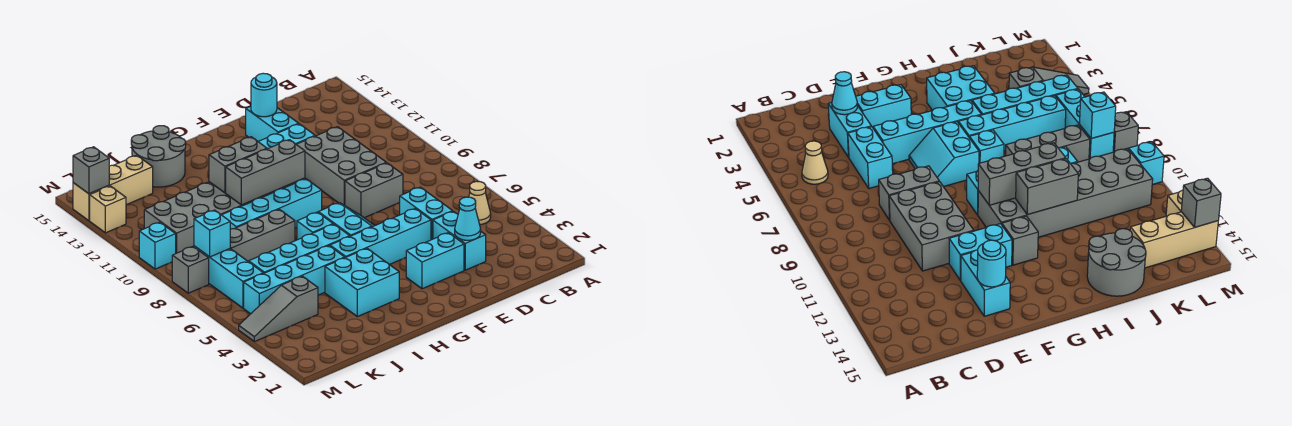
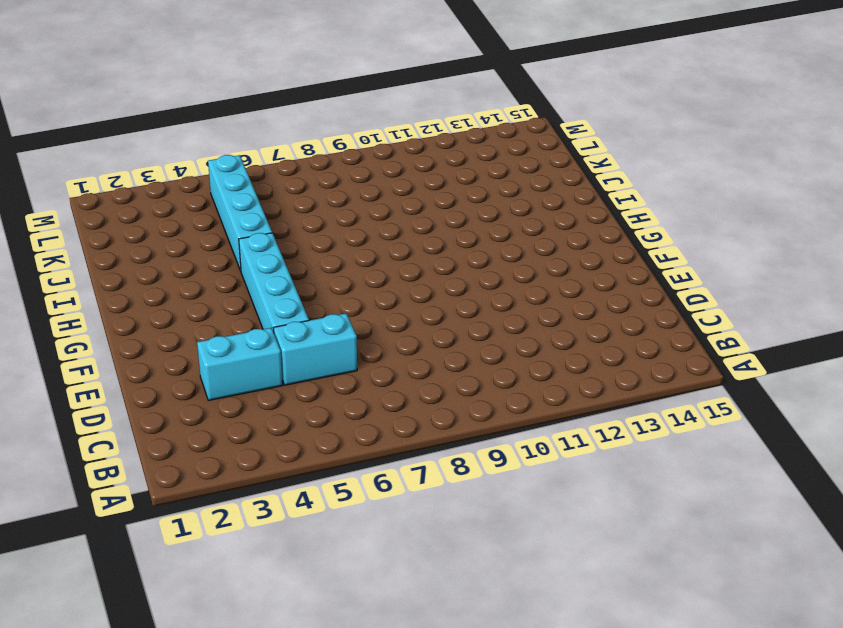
none -> tan cone B5 level 1
none -> grey brick D8:E8 level 1
none -> grey brick D9:E11 level 1
none -> cyan brick E3:F3 level 1

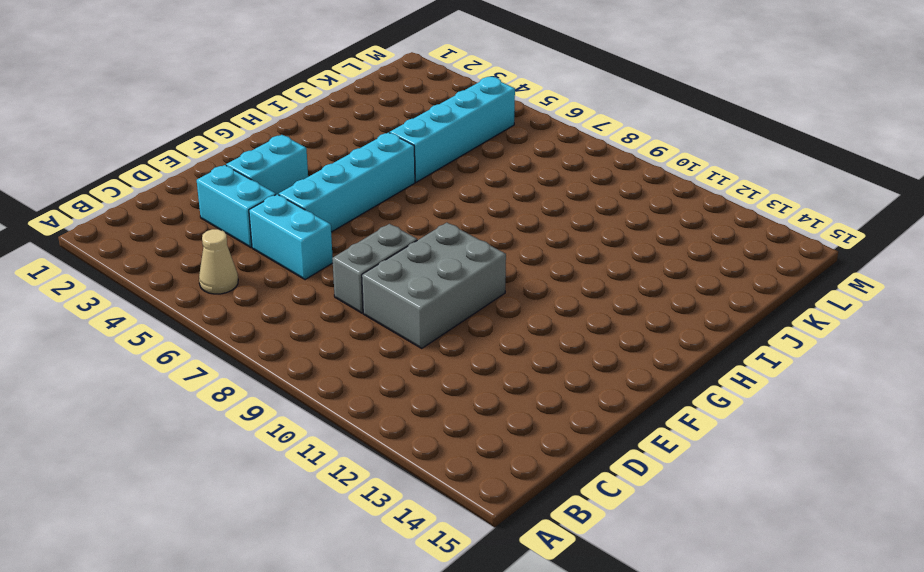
grey brick D9:F10 level 1 -> grey brick D9:E11 level 1
none -> cyan brick E12:F12 level 1
none -> cyan brick E13:E14 level 1
none -> cyan slope F6:G7 level 1 top G
none -> cyan brick G9:J9 level 1

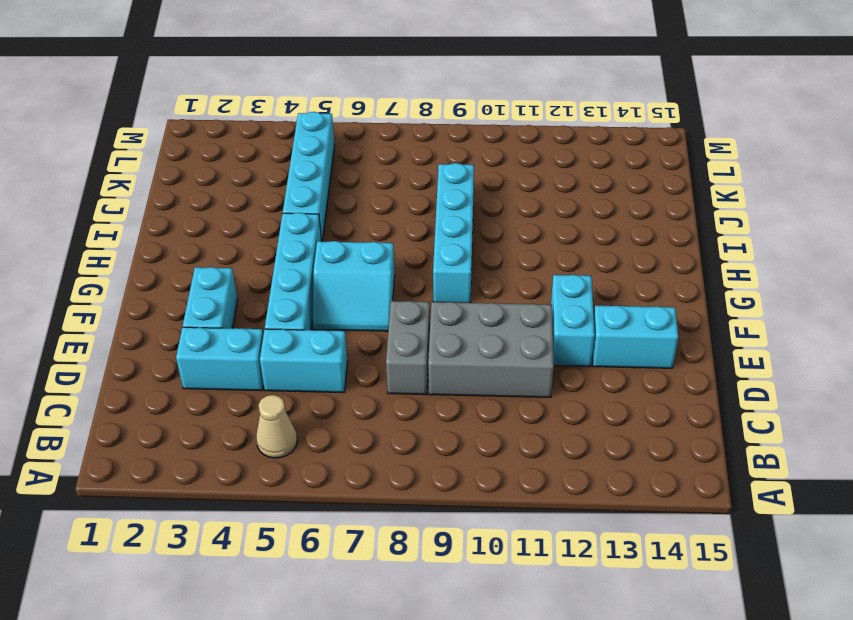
none -> grey brick G10:L11 level 1
none -> grey brick G12 level 1
none -> cyan brick H3:I4 level 1
none -> cyan brick H6:K6 level 1

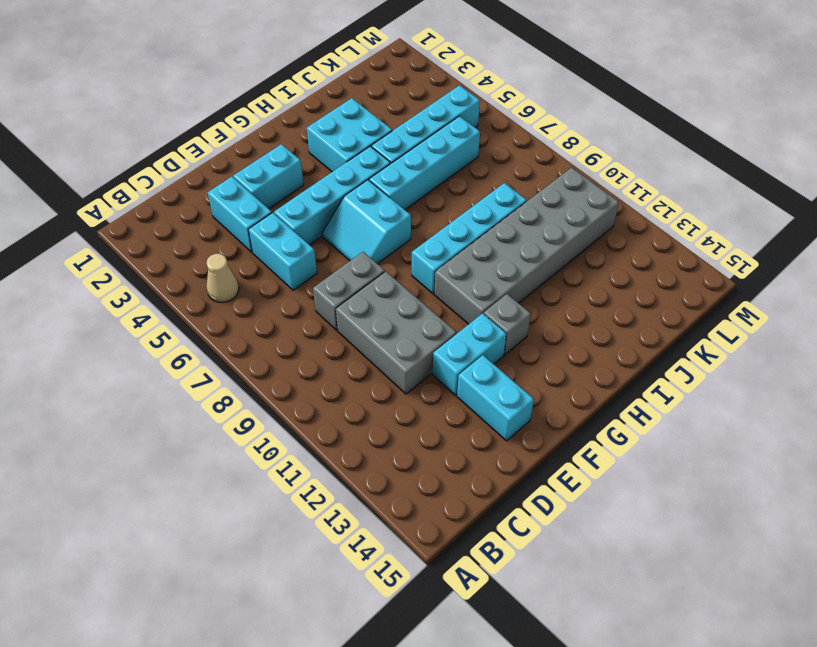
none -> cyan brick H7 level 1
none -> grey brick I8:K8 level 1
none -> grey round brick I14:J15 level 1
none -> grey slope K4:M4 level 1 top K

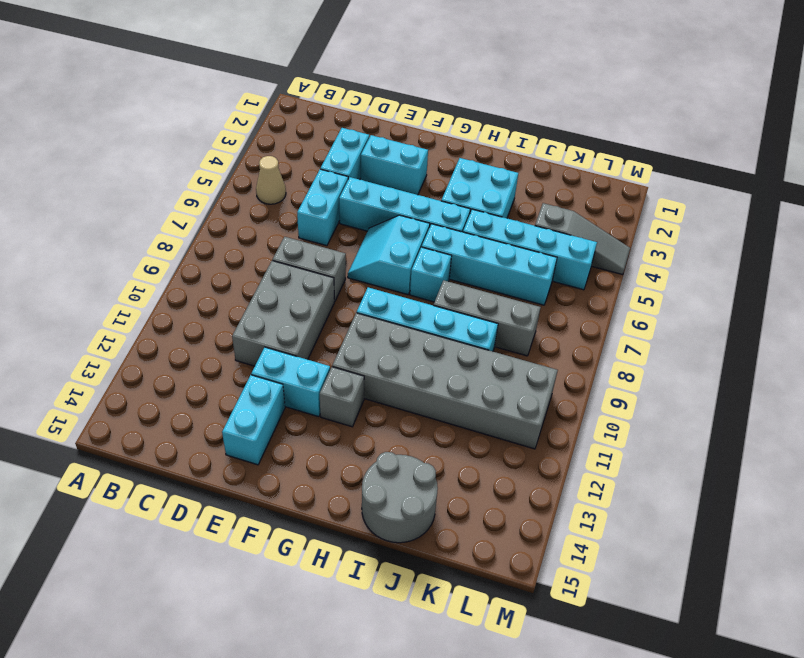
none -> tan brick K14:M14 level 1
none -> cyan brick L6:L8 level 1
none -> grey brick M8 level 1
none -> cyan brick M10 level 1

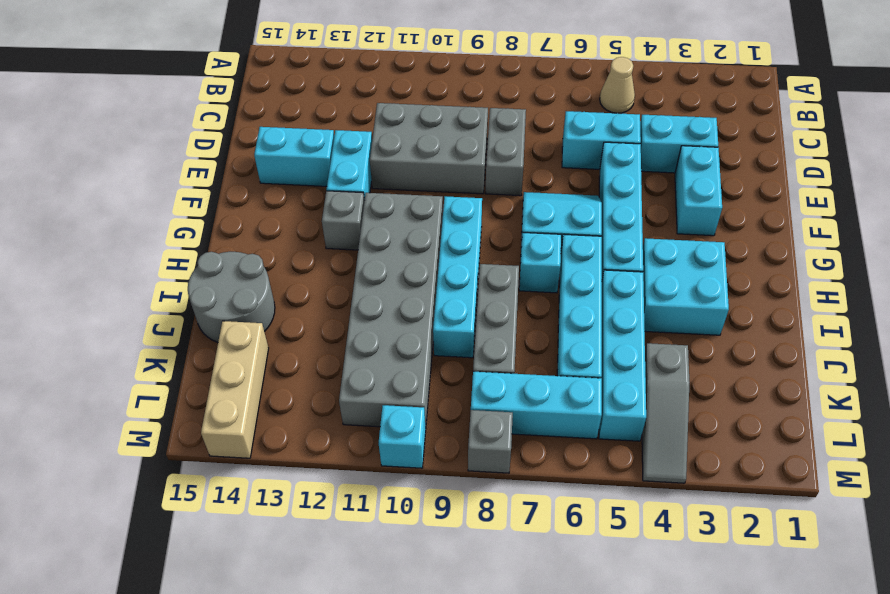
none -> tan brick M13 level 1
none -> cyan cone D3 level 2
none -> cyan round brick E14 level 2
none -> grey brick G10:I10 level 2

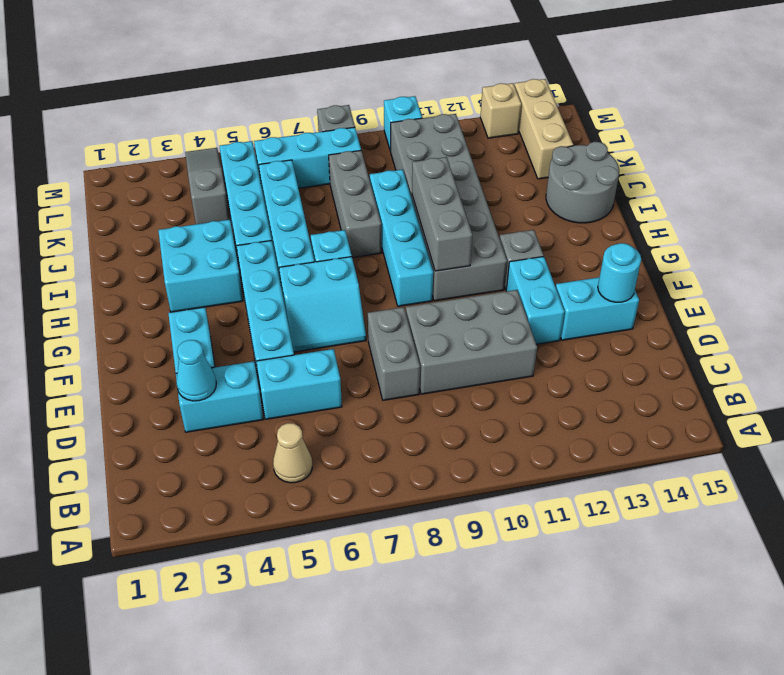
none -> grey brick H11:I11 level 2
none -> cyan brick L8 level 2
none -> grey brick M14 level 2

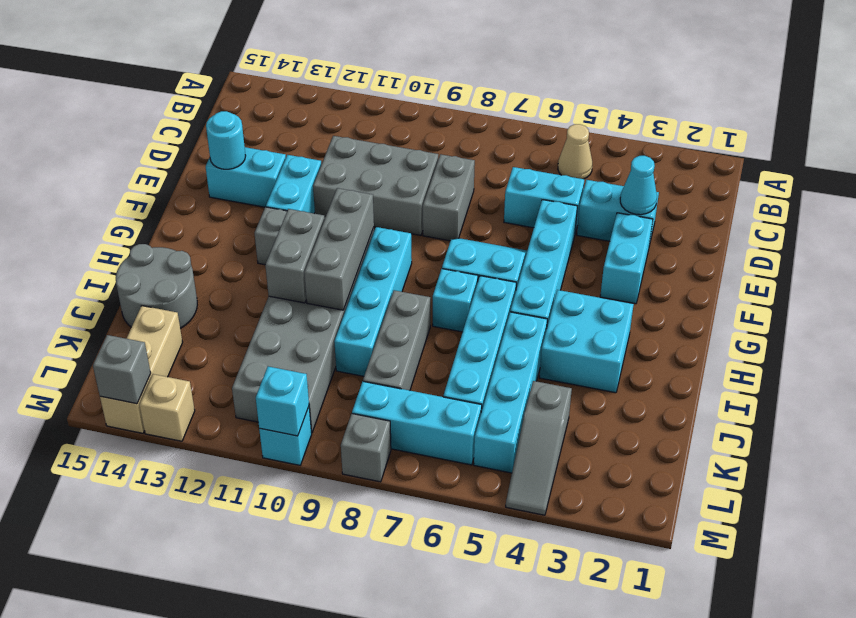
cyan brick M10 level 2 -> cyan brick L8 level 2

